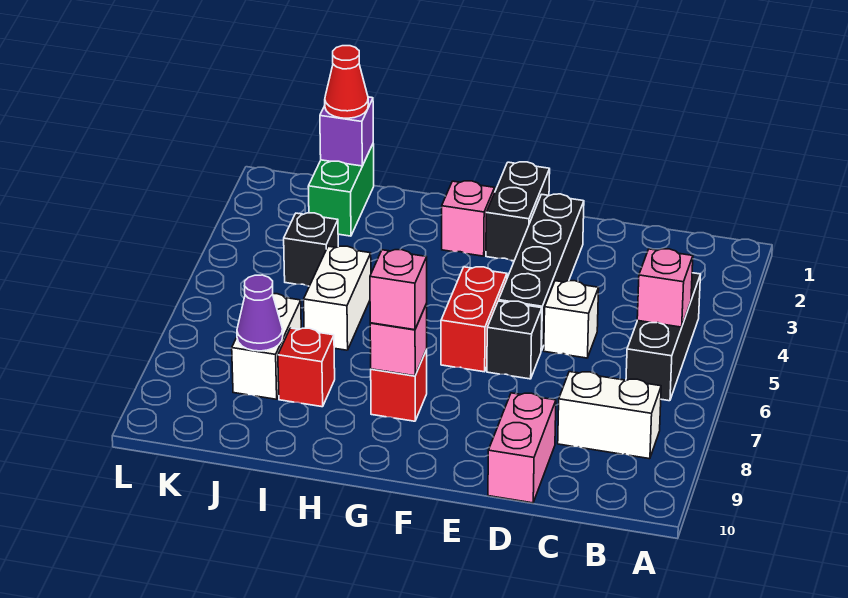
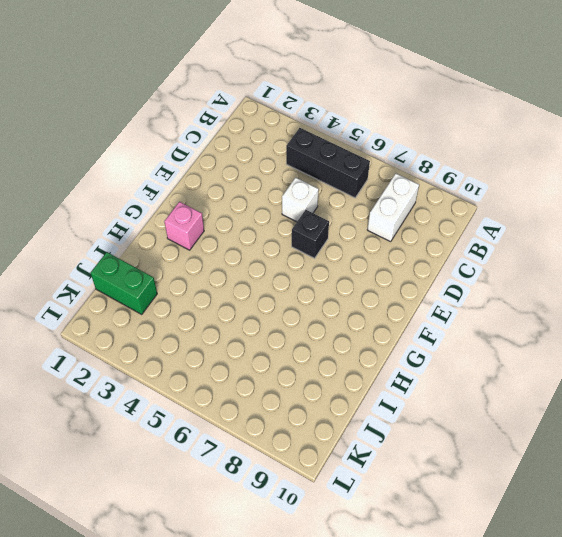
none -> pink brick D9:D10 level 1
none -> black brick E2:E5 level 1
none -> black brick F1:F2 level 1

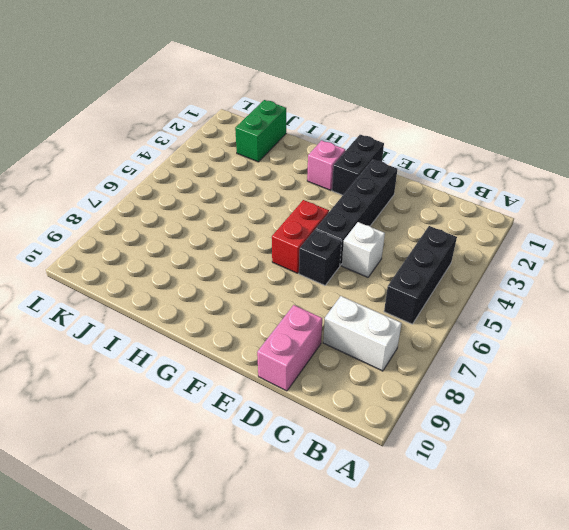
none -> red brick G8 level 1
none -> white brick I5:I6 level 1
none -> red brick I8 level 1

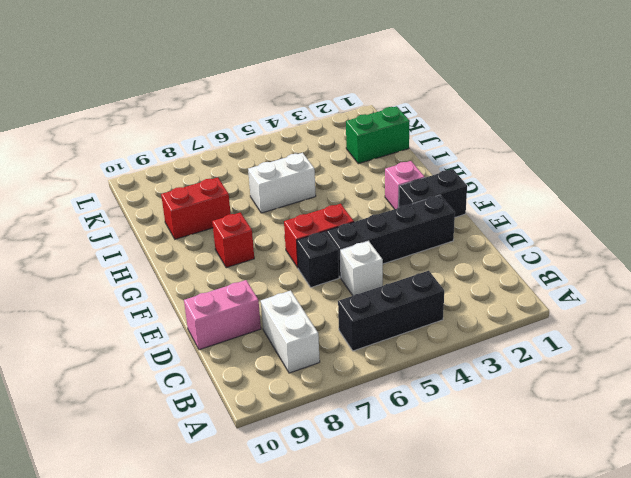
red brick I8:I9 level 1 -> red brick I8 level 1
none -> black brick J4 level 1
none -> white brick J7:J8 level 1
none -> pink brick B5 level 2

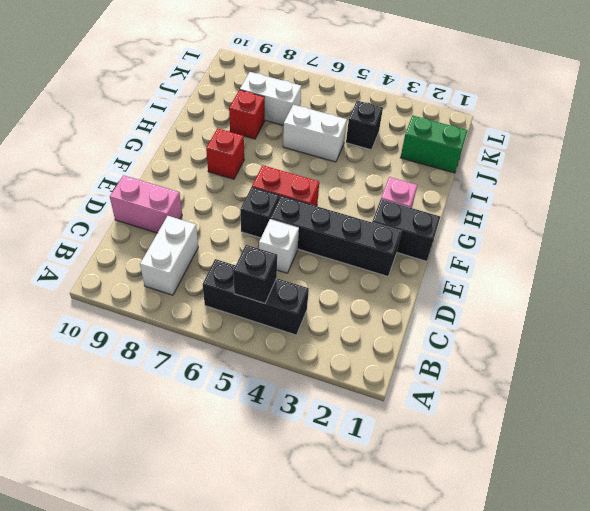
black brick B5 level 2 -> pink brick B5 level 2
none -> pink brick G8 level 2
none -> purple brick J1 level 2
none -> purple cone J8 level 2

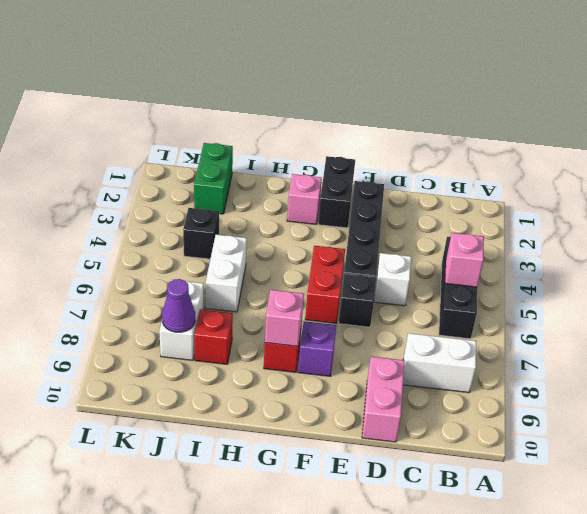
purple brick F8 level 1 -> purple brick J1 level 2
none -> pink brick G8 level 3
none -> red cone J1 level 3

